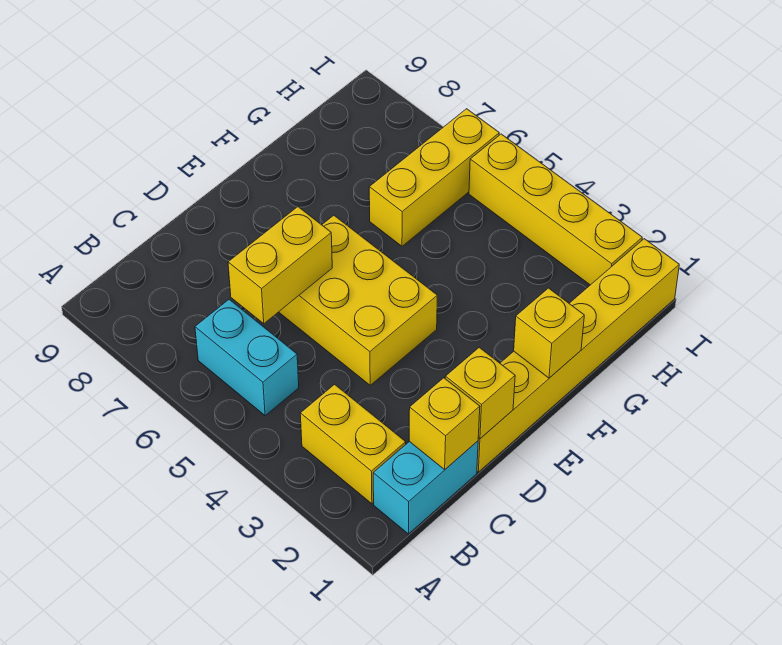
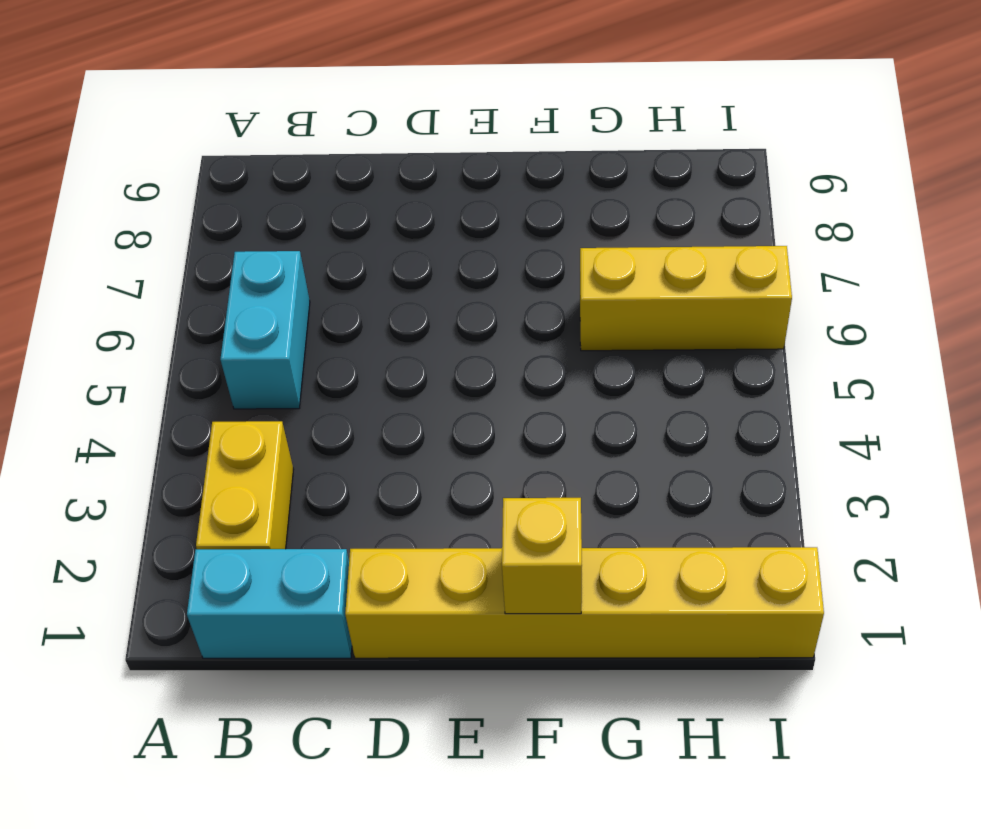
none -> yellow brick D4:E6 level 1
none -> yellow brick I2:I5 level 1

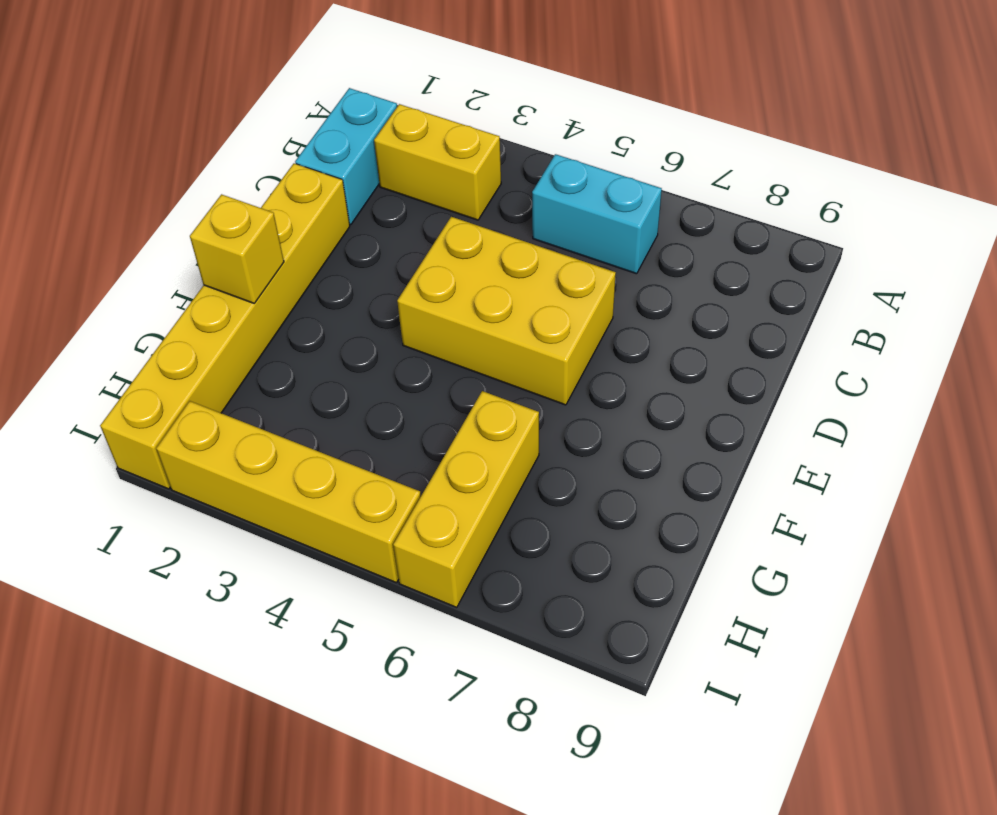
none -> yellow brick C1 level 2
none -> yellow brick C6:D6 level 2

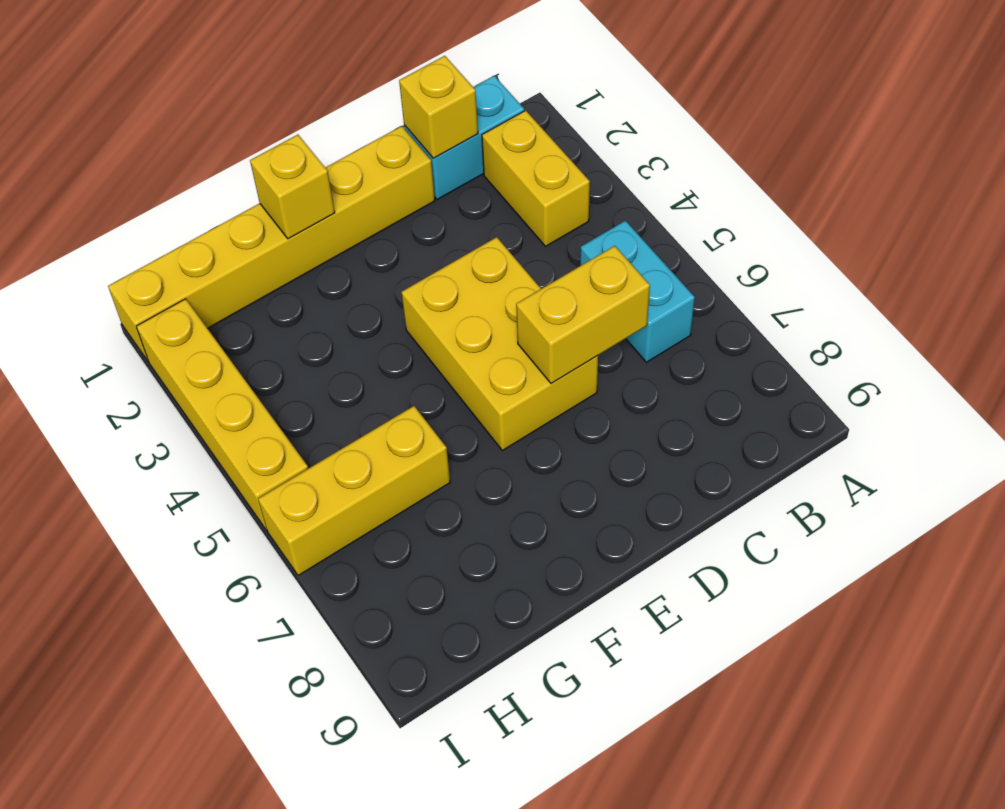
none -> yellow brick D1 level 2

